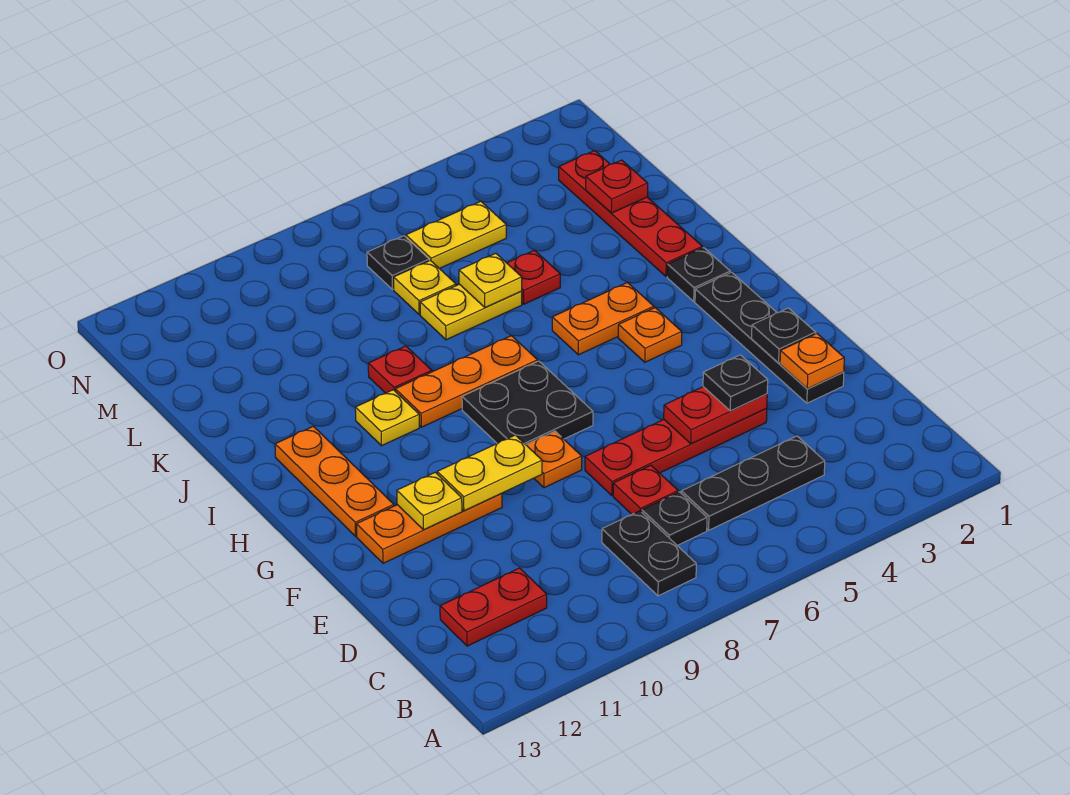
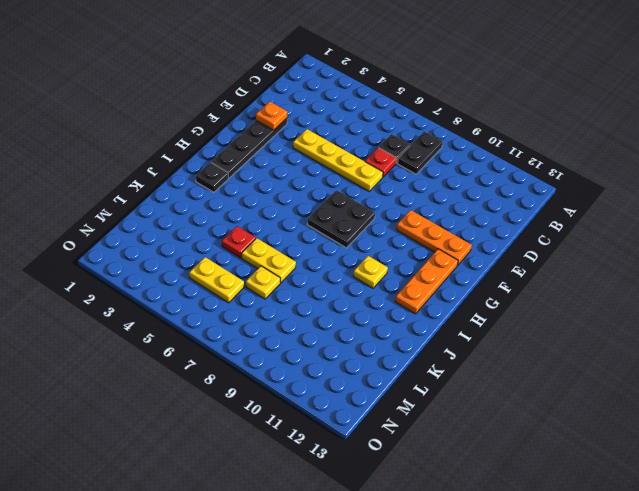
yellow plate E4:E7 level 1 -> red plate E4:E7 level 1
none -> black plate C4:C6 level 1
none -> red plate C11:C12 level 1
none -> orange plate F8 level 1
none -> orange plate H4 level 1

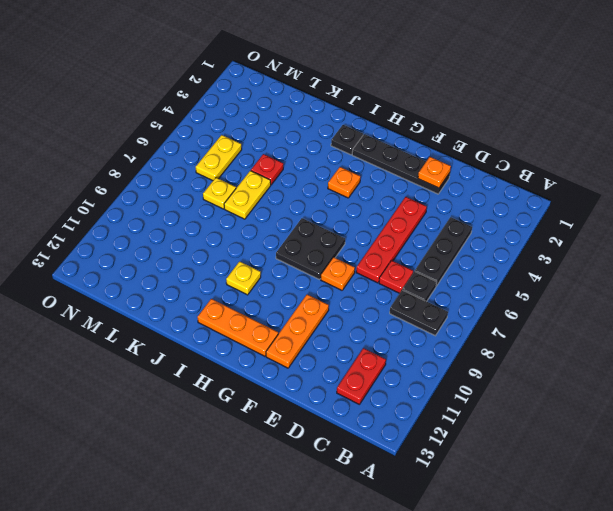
none -> orange plate I4:I5 level 1
none -> orange plate I7:I9 level 1
none -> red plate J2:M2 level 1
none -> red plate J9 level 1

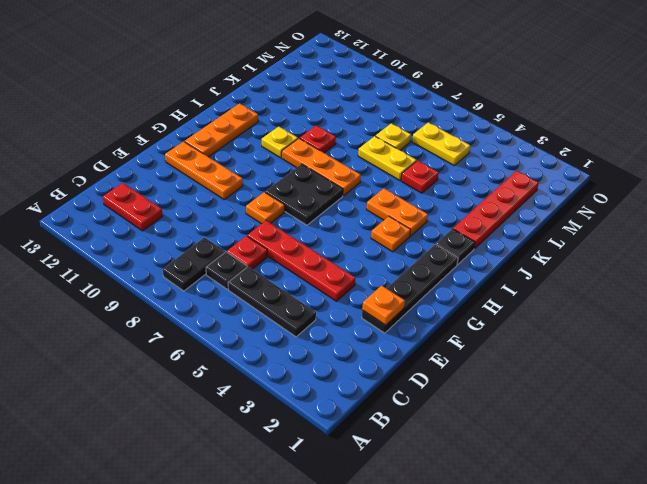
none -> black plate M7 level 1
none -> red plate E4:E5 level 2
none -> black plate F2 level 2
none -> yellow plate F9:F10 level 2

